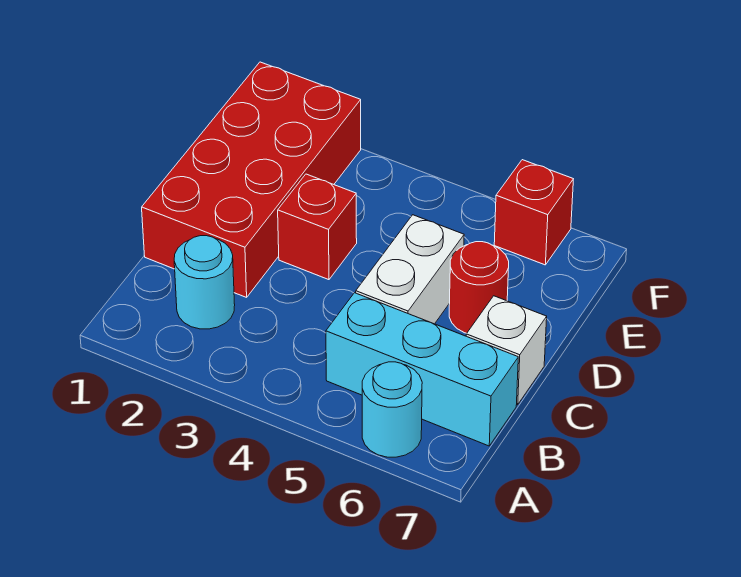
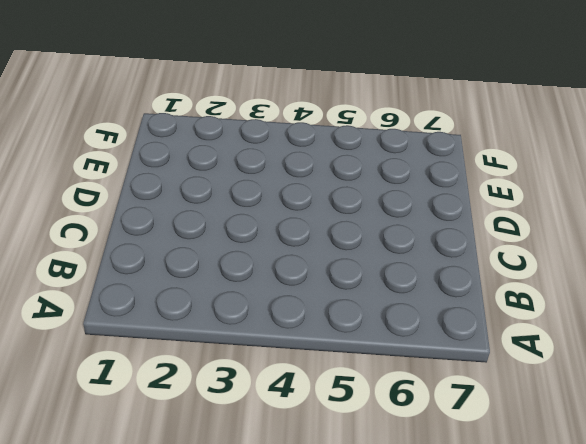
none -> cyan round brick A6 level 1
none -> cyan round brick B2 level 1

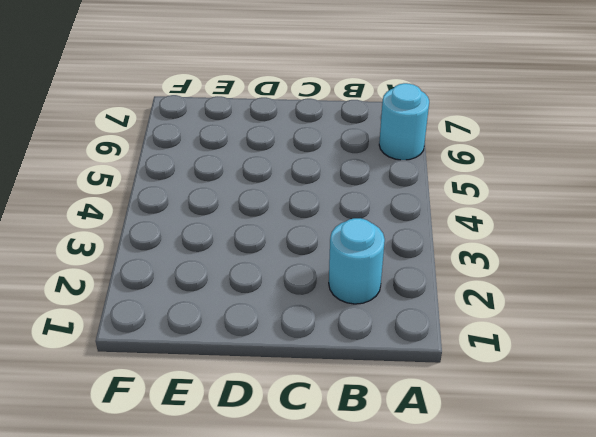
none -> cyan brick B5:B7 level 1
none -> red brick C1:F2 level 1

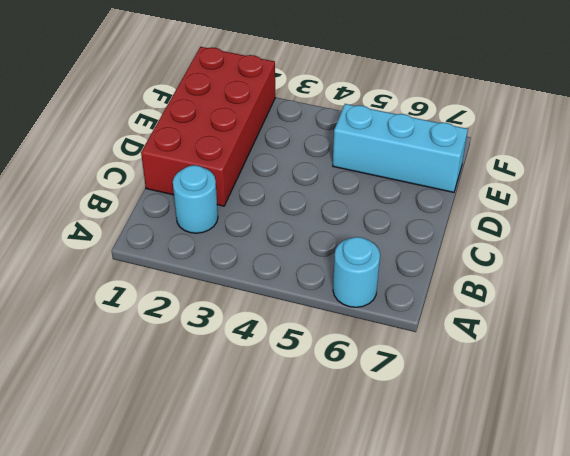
cyan brick E5:E7 level 1 -> cyan brick B5:B7 level 1
none -> white brick C5:D5 level 1
none -> white brick C7 level 1

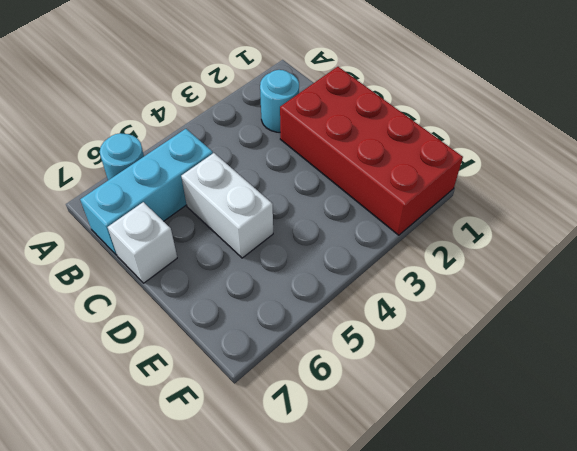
none -> red brick D3 level 1
none -> red round brick D6 level 1

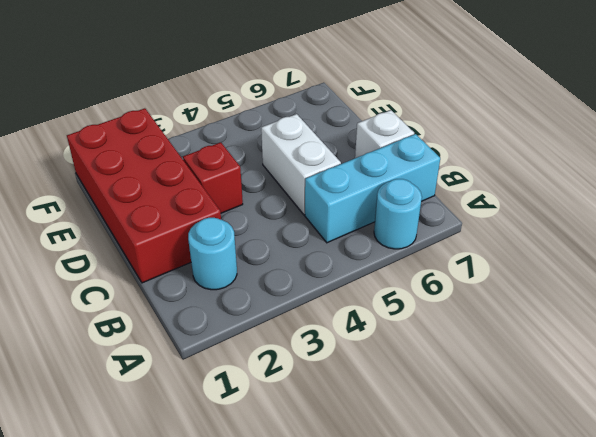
none -> red round brick D6 level 1
none -> red brick F6 level 1

